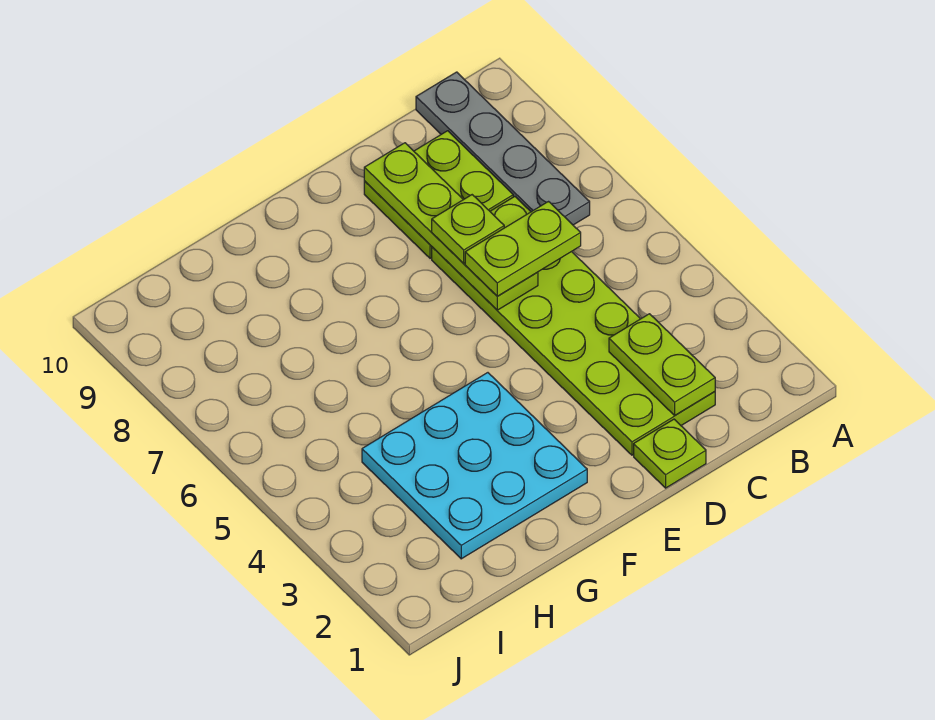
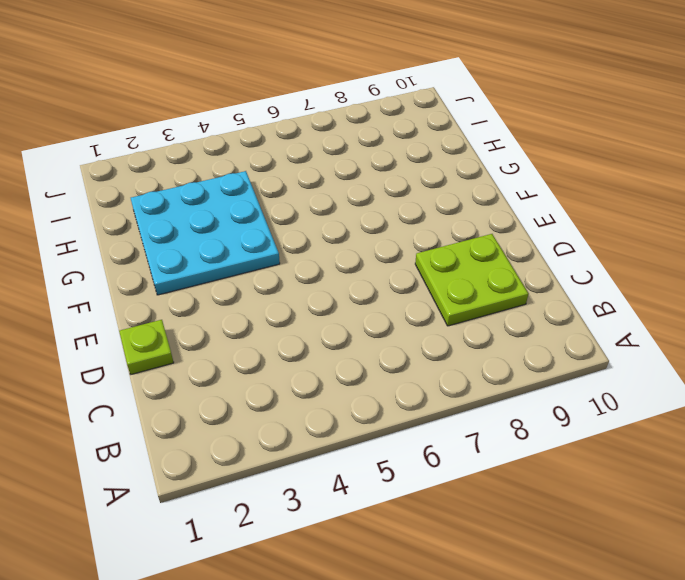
none -> grey plate B7:B10 level 1
none -> lime plate C2:D7 level 1

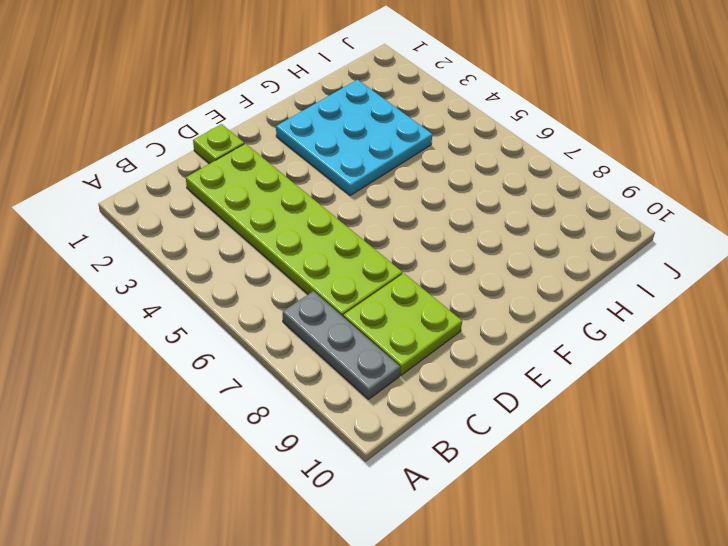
grey plate B7:B9 level 1 -> grey plate B7:B10 level 1
none -> lime plate C2:C3 level 2
none -> lime plate D6:D9 level 2

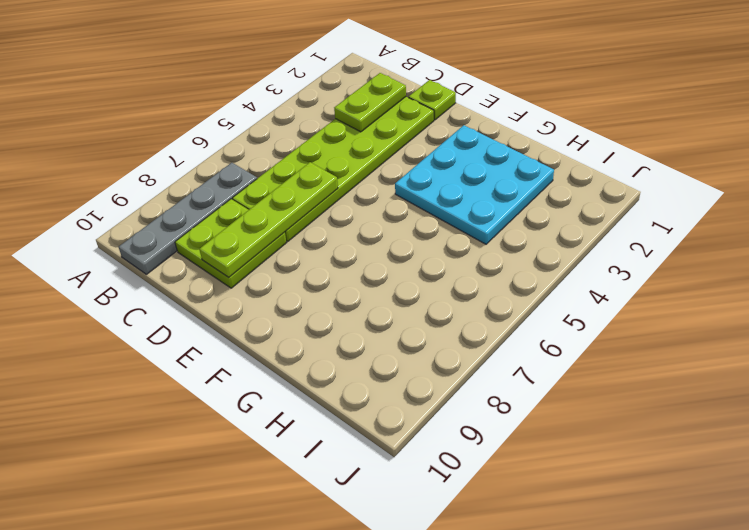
none -> lime plate C6:D6 level 3
none -> lime plate D7 level 3

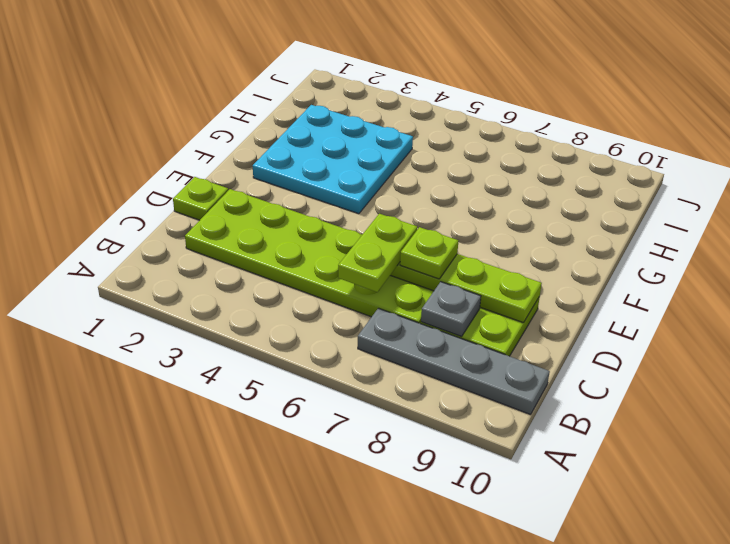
grey plate C8 level 2 -> none
none -> lime plate C2:C3 level 2

